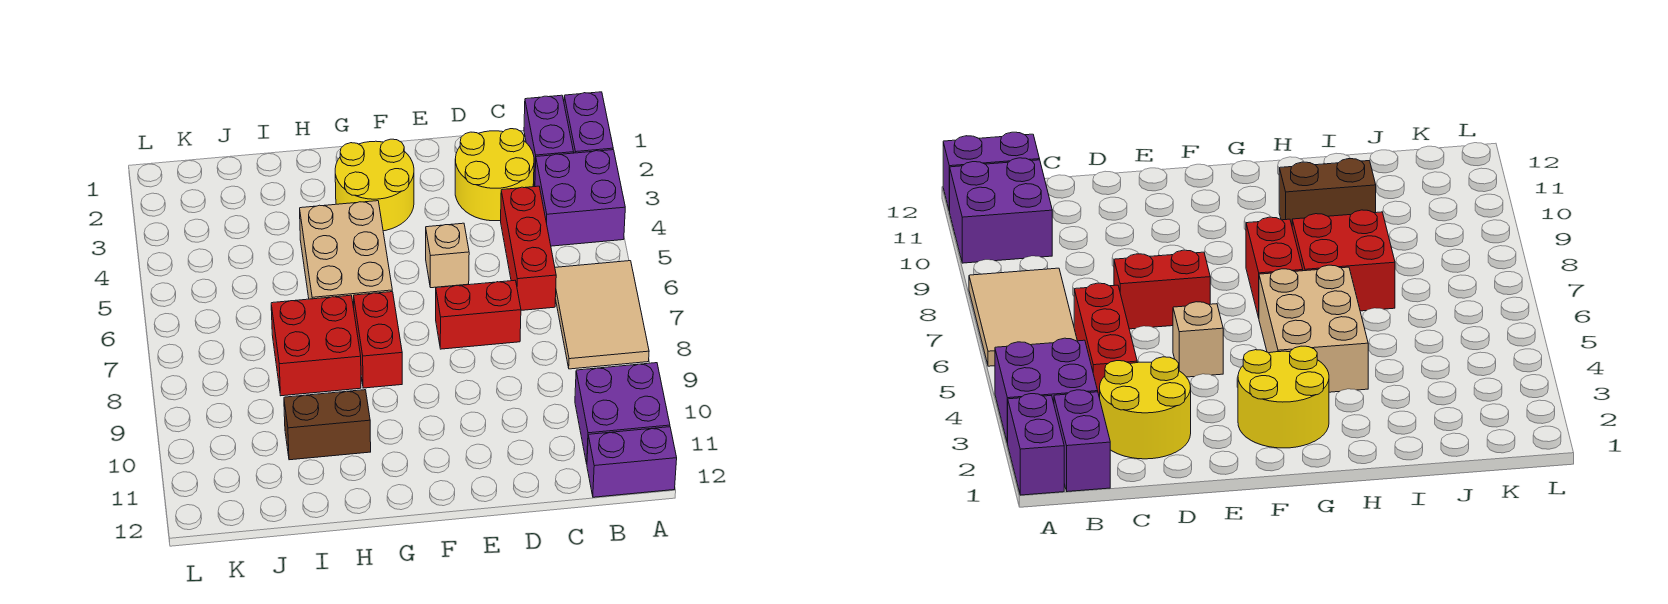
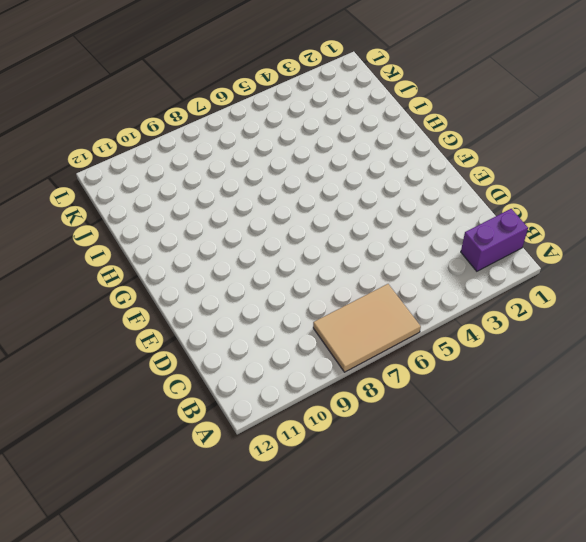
none -> purple brick A1:A2 level 1
none -> purple brick A3:B4 level 1
none -> purple brick A10:B11 level 1

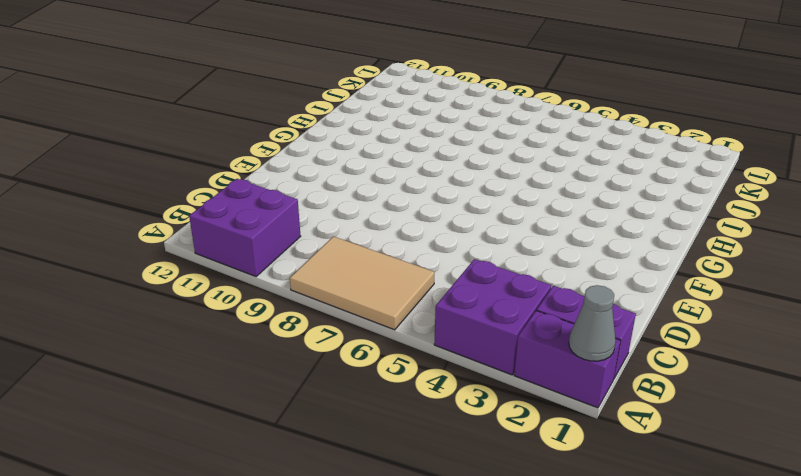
grey cone A1 level 2 -> none
none -> purple brick A12:B12 level 1
none -> yellow round brick C2:D3 level 1
none -> red brick C4:C6 level 1

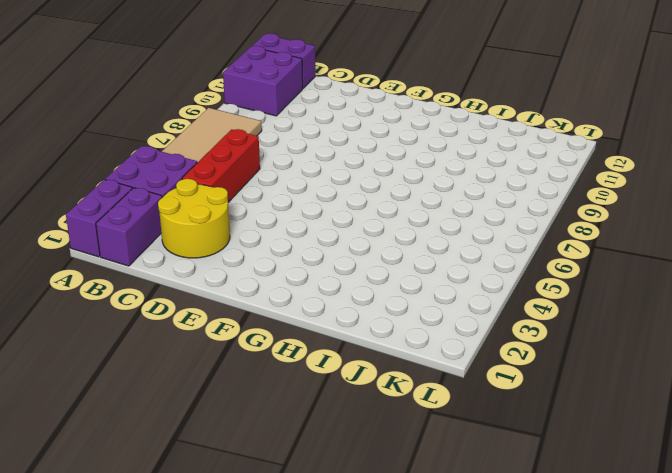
none -> red brick D7:E7 level 1
none -> tan brick E5 level 1
none -> yellow round brick F2:G3 level 1

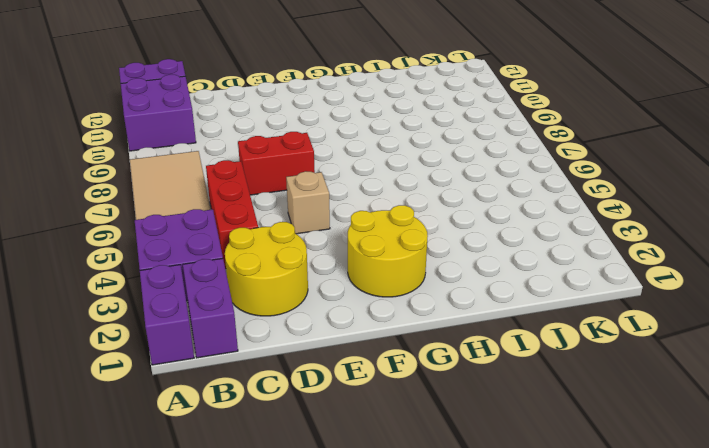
none -> tan brick G4:H6 level 1
none -> red brick G7:G8 level 1
none -> red brick H7:I8 level 1

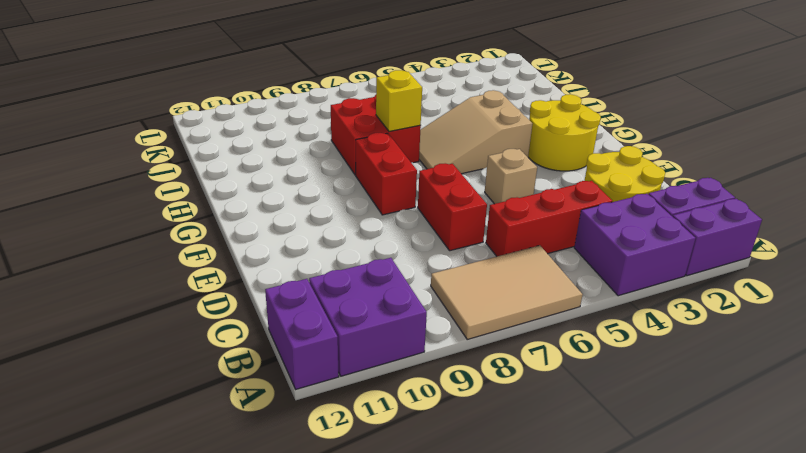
red brick F8:G8 level 1 -> red brick G7:G8 level 1
tan slope G4:H6 level 1 top 4 -> tan brick G4:H6 level 1
yellow brick H7 level 2 -> none
none -> brown brick H10:I10 level 1

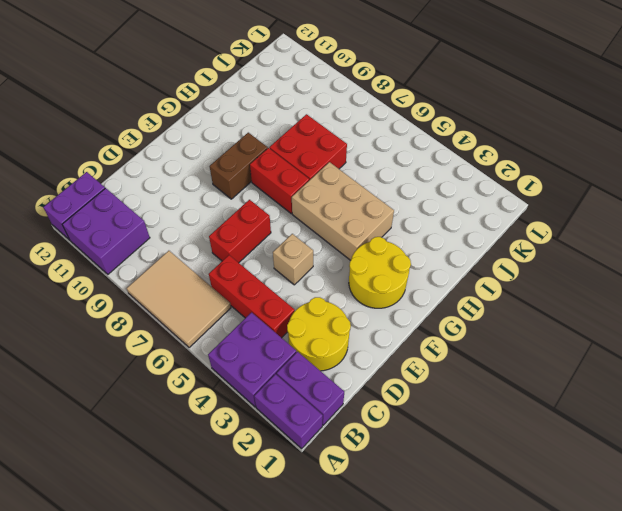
brown brick F9:G9 level 1 -> brown brick H10:I10 level 1

